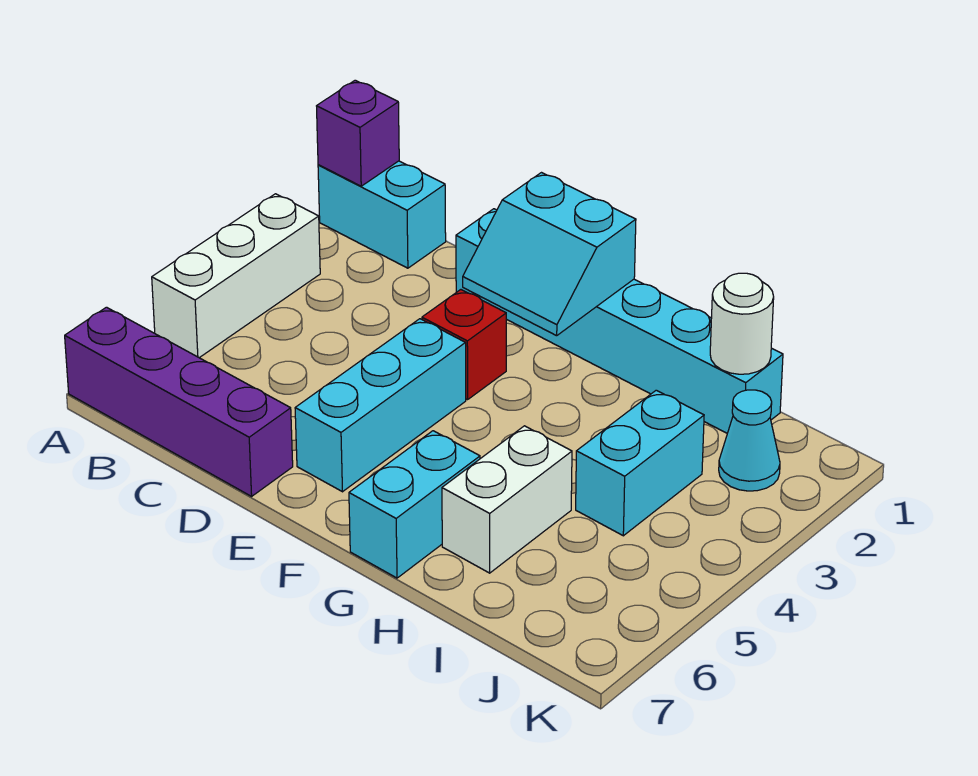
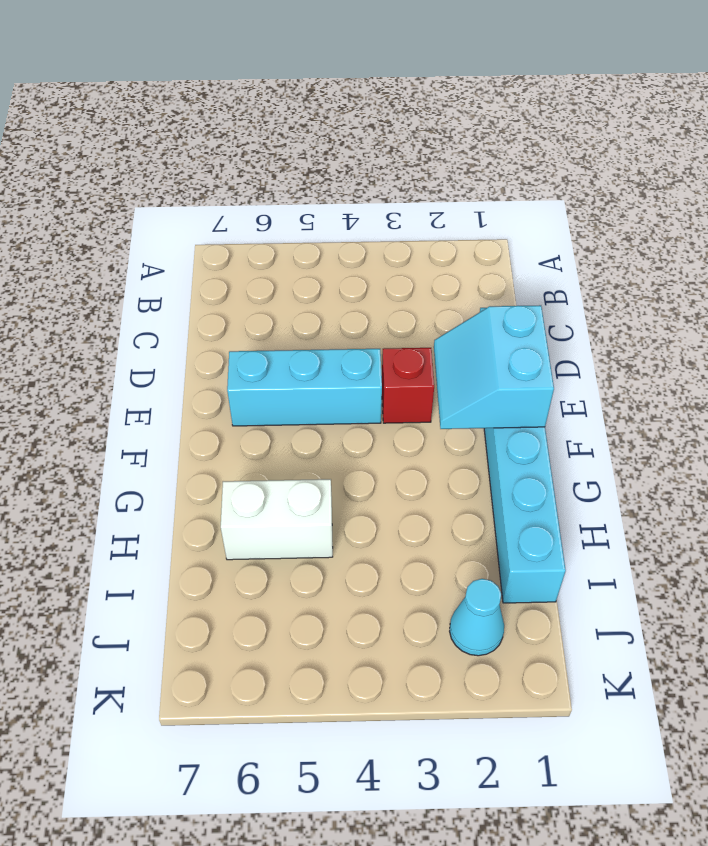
none -> cyan brick A1:B1 level 1
none -> white brick A3:A5 level 1
none -> purple brick A7:D7 level 1

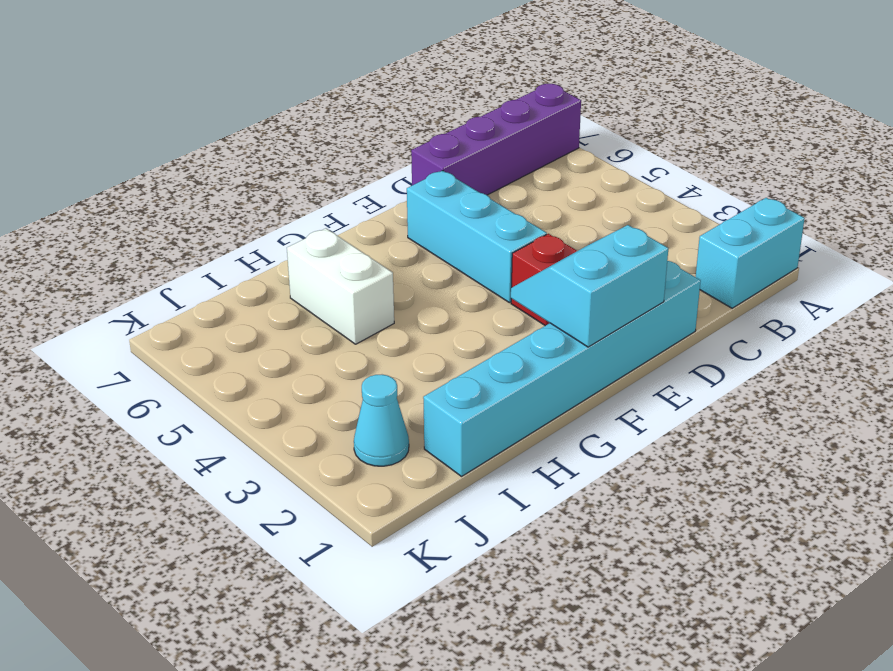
none -> white brick A3:A5 level 1
none -> cyan brick G6:G7 level 1
none -> cyan brick I3:I4 level 1

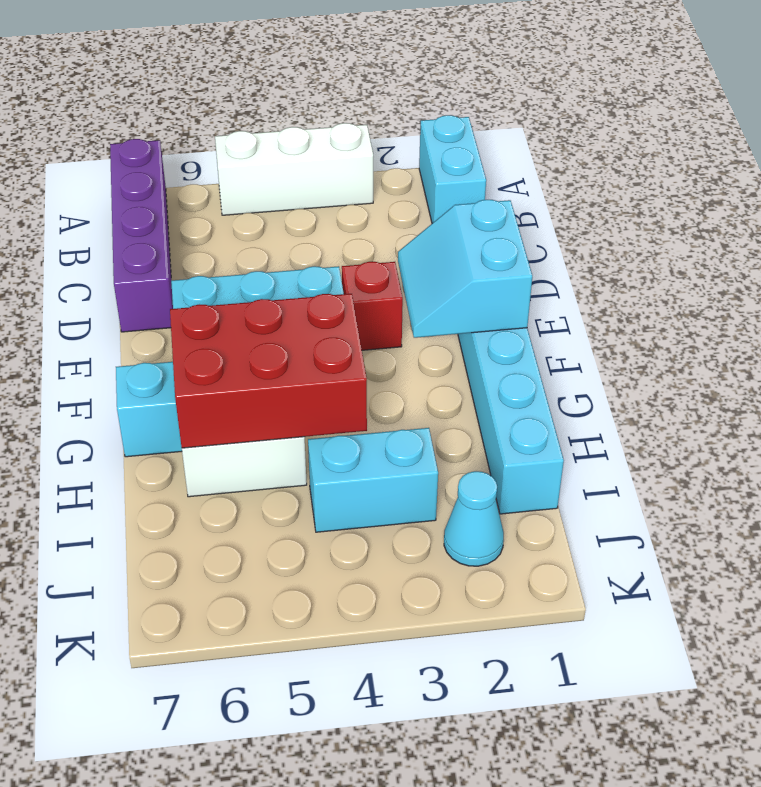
red brick G4:H6 level 2 -> none
none -> purple brick A1 level 2
none -> white round brick I1 level 2

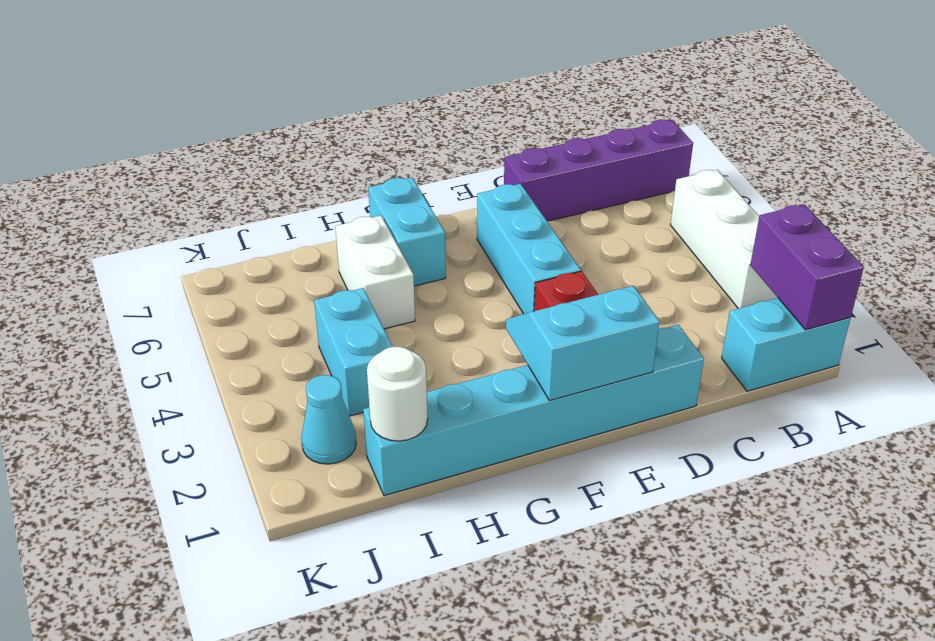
purple brick A1:A2 level 2 -> purple brick A1 level 2

